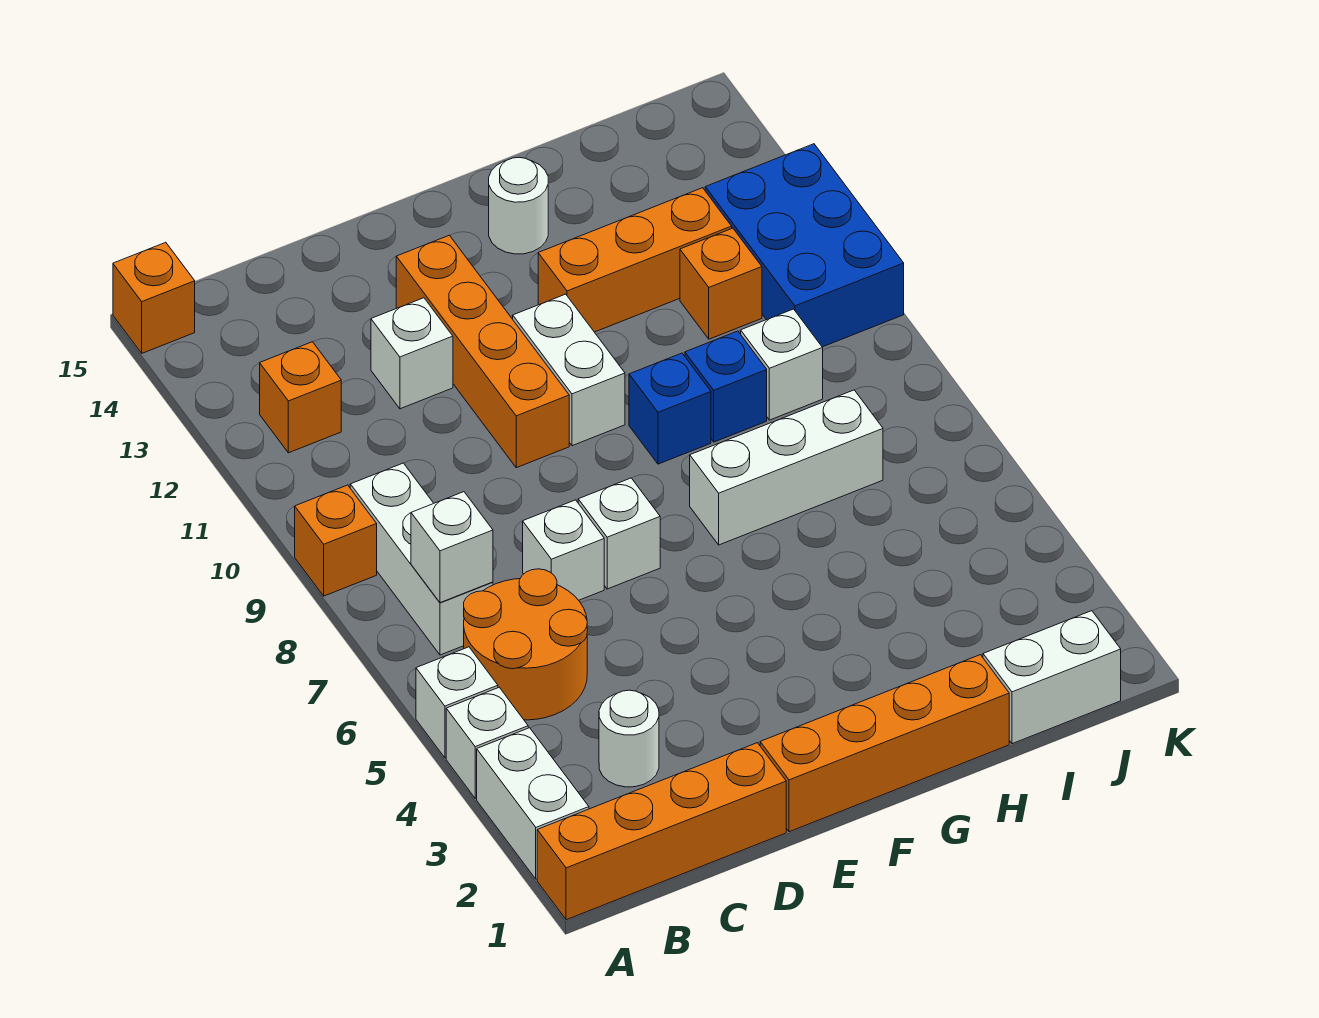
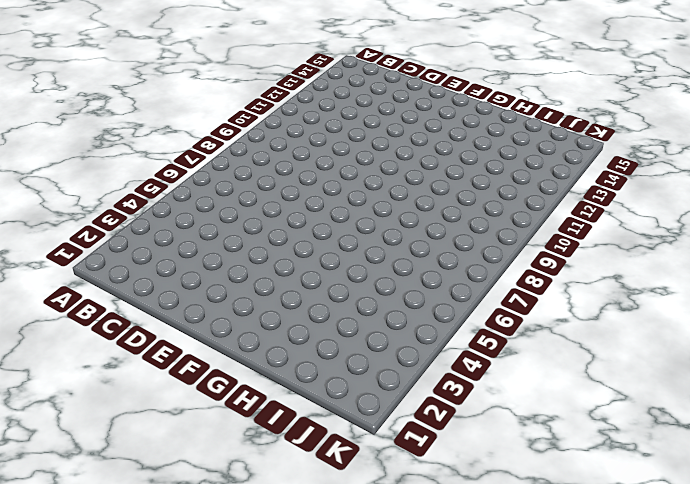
none -> orange brick A1:D1 level 1
none -> white brick A2:A3 level 1
none -> white brick A4 level 1

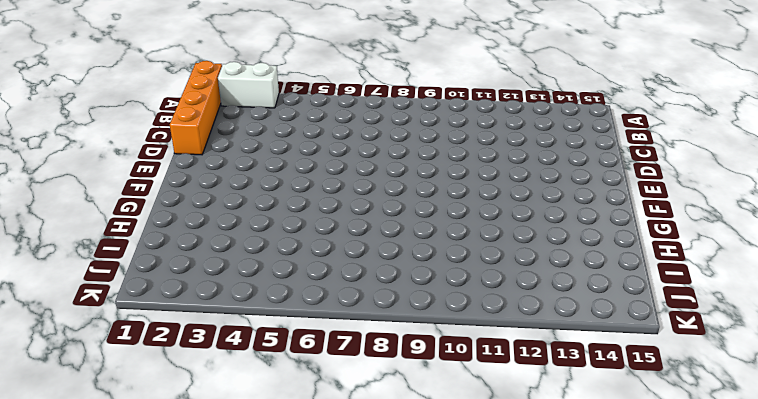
none -> white brick A4 level 1
none -> white brick A5 level 1
none -> orange brick A9 level 1

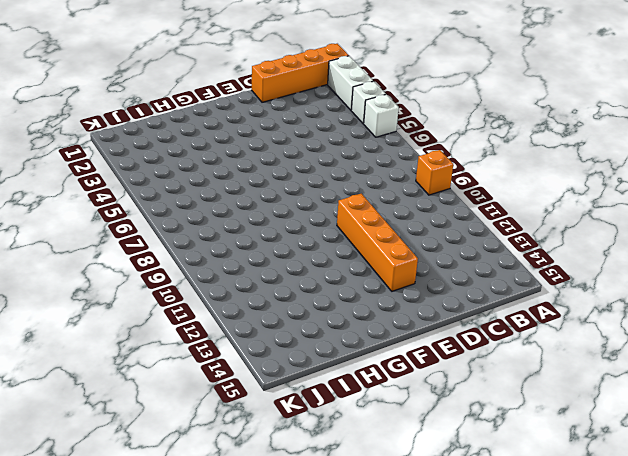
none -> orange brick A15 level 1
none -> orange round brick B5:C6 level 1
none -> white brick B7:B9 level 1

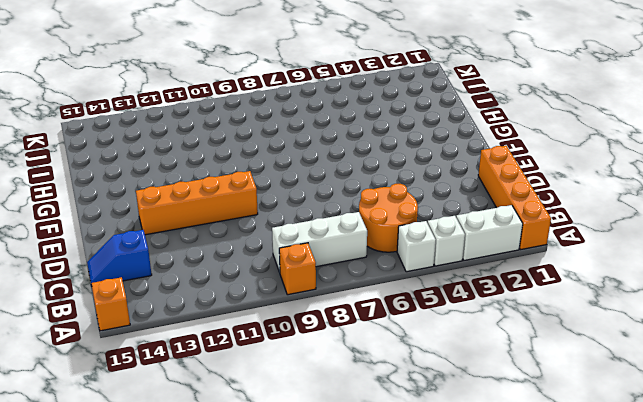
blue slope C14:C15 level 1 top 14 -> none
none -> orange brick B12 level 1
none -> white round brick C3 level 1
none -> white brick D7 level 1

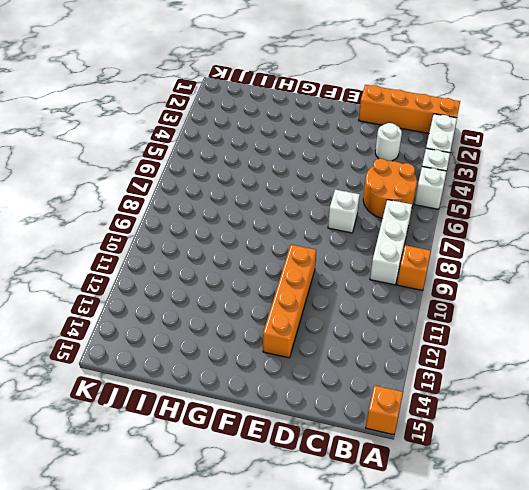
none -> orange brick B12 level 1
none -> white brick D12 level 1
none -> orange brick E1:H1 level 1

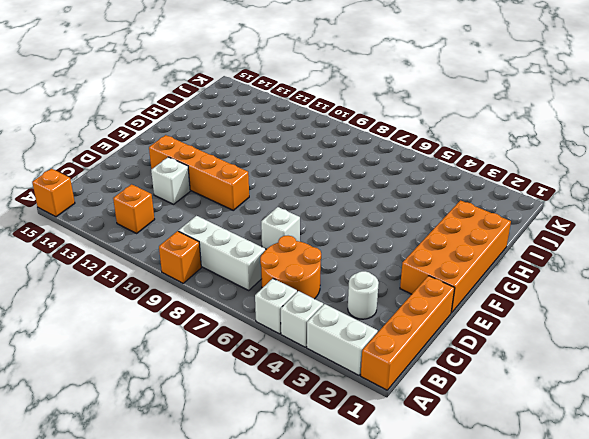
orange brick E1:H2 level 1 -> orange brick E1:H1 level 1
none -> white brick E7 level 1
none -> white brick F10:F11 level 1
none -> white brick G7:I7 level 1

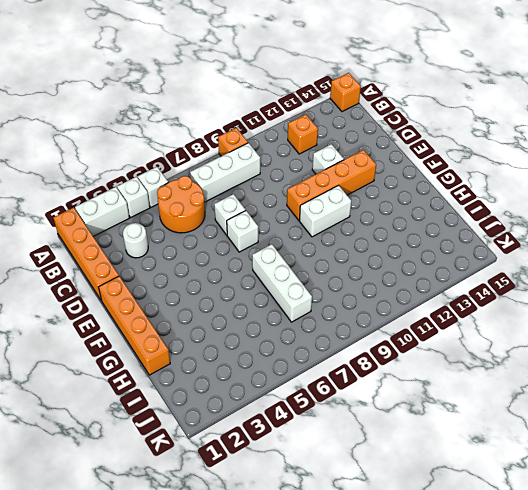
none -> blue brick G9 level 1
none -> orange brick G12:I12 level 1
none -> white round brick G14 level 1

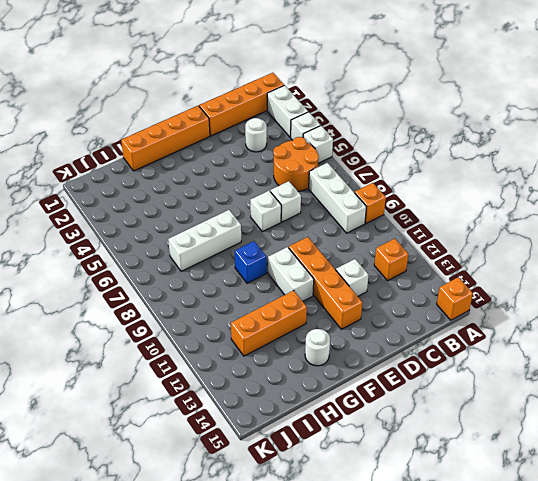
none -> blue brick H9 level 1
none -> white brick I1:J1 level 1
none -> white brick I9 level 1

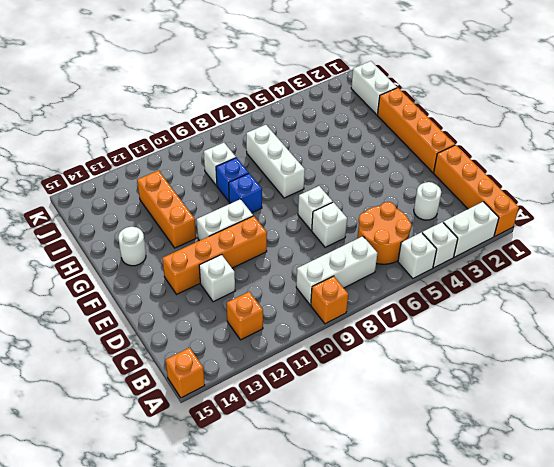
none -> orange brick I11 level 1
none -> blue brick J10:K12 level 1
none -> white brick B7 level 2

